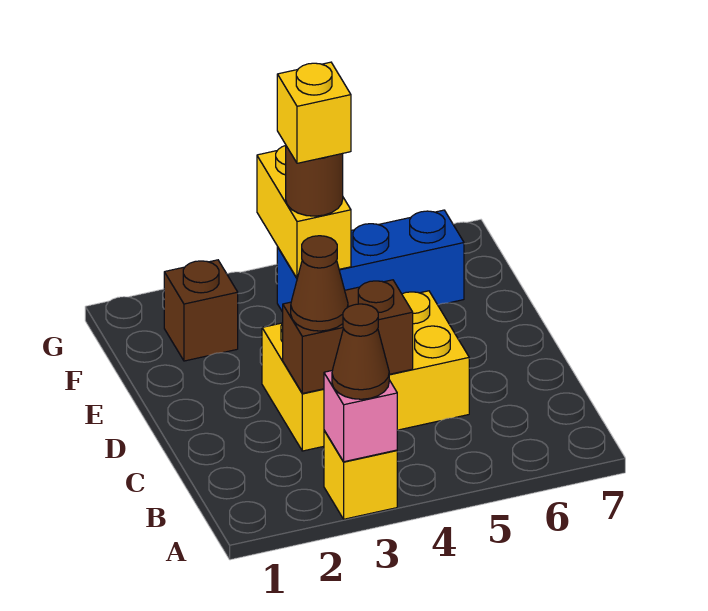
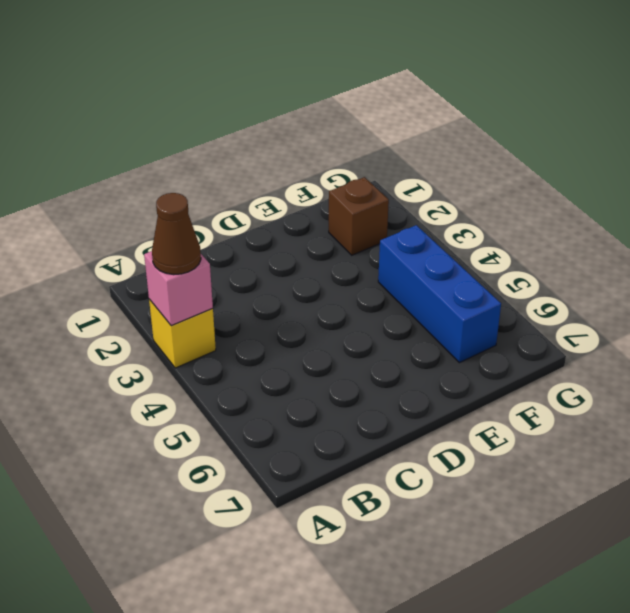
none -> yellow brick C3:D5 level 1
none -> brown brick C3:C4 level 2

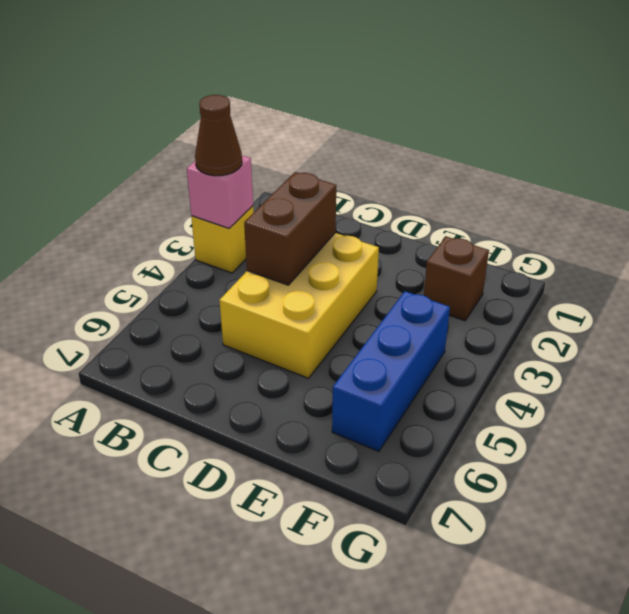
none -> yellow brick F4:G4 level 2
none -> brown cone C3 level 3

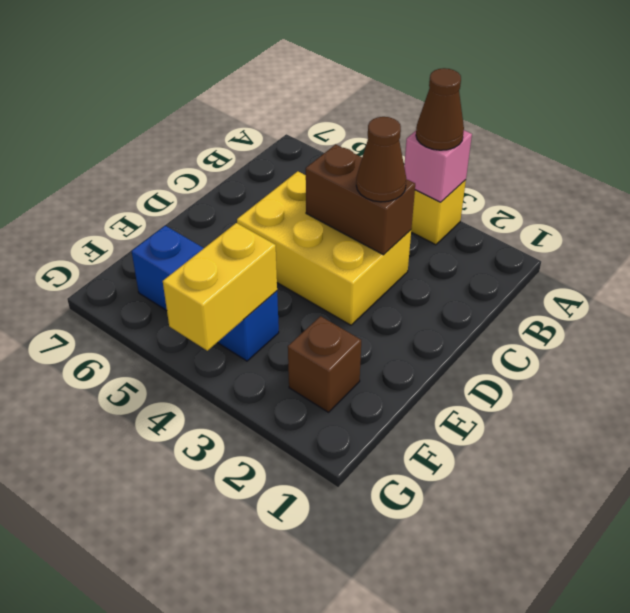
none -> brown round brick F4 level 3
none -> yellow brick F4 level 4

